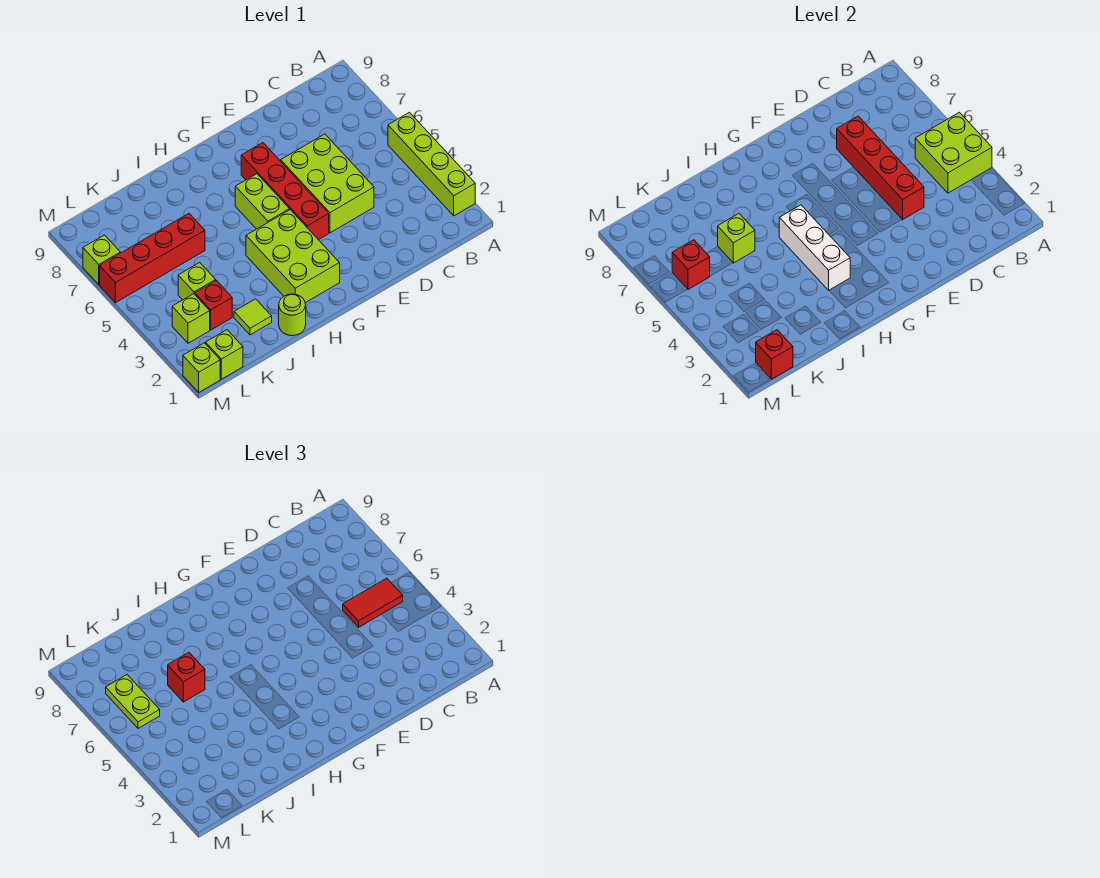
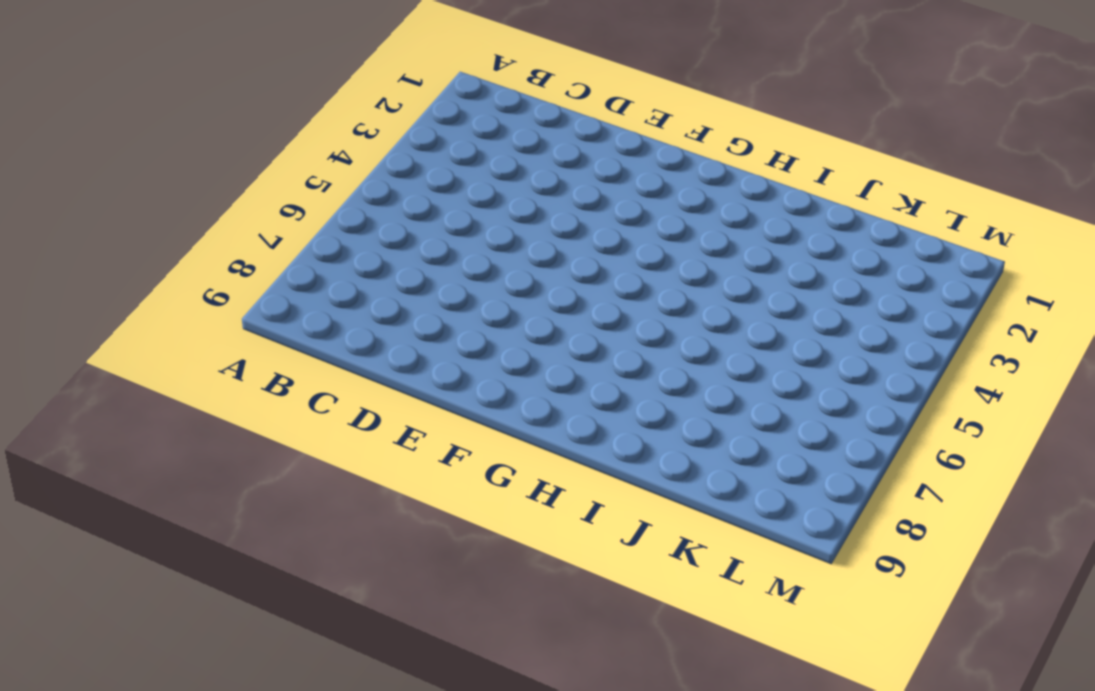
none -> lime brick A2:A5 level 1
none -> lime brick D4:E6 level 1
none -> red brick F4:F7 level 1

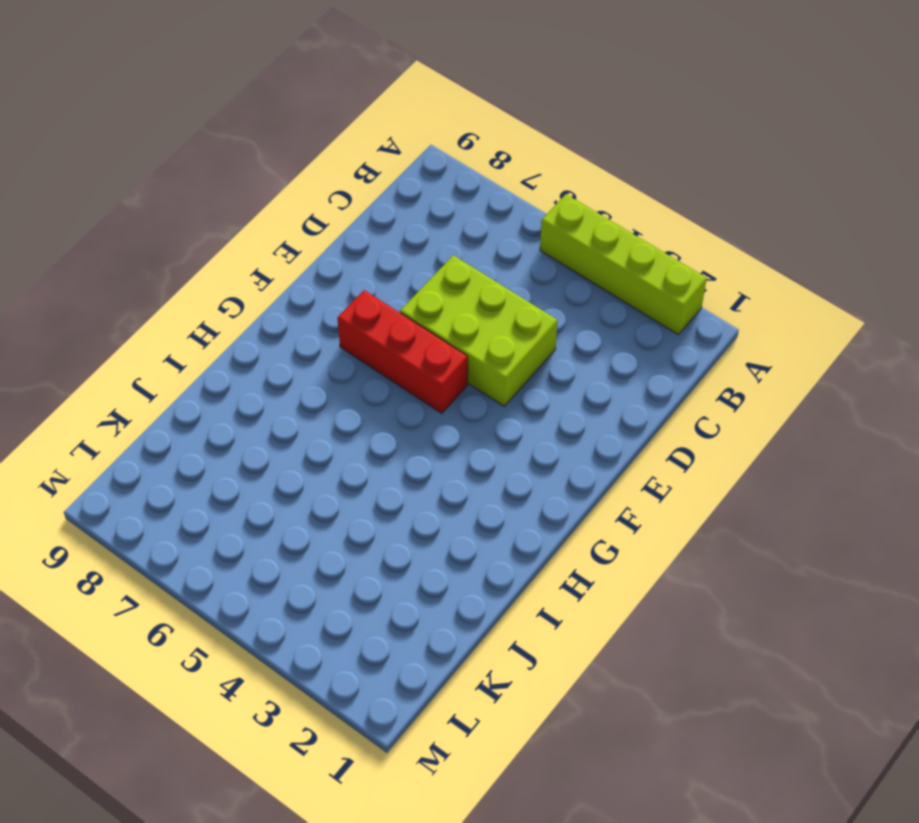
red brick F5:F7 level 1 -> red brick F4:F7 level 1
none -> lime brick G2:H4 level 1
none -> lime brick G5:G6 level 1
none -> lime round brick I1 level 1

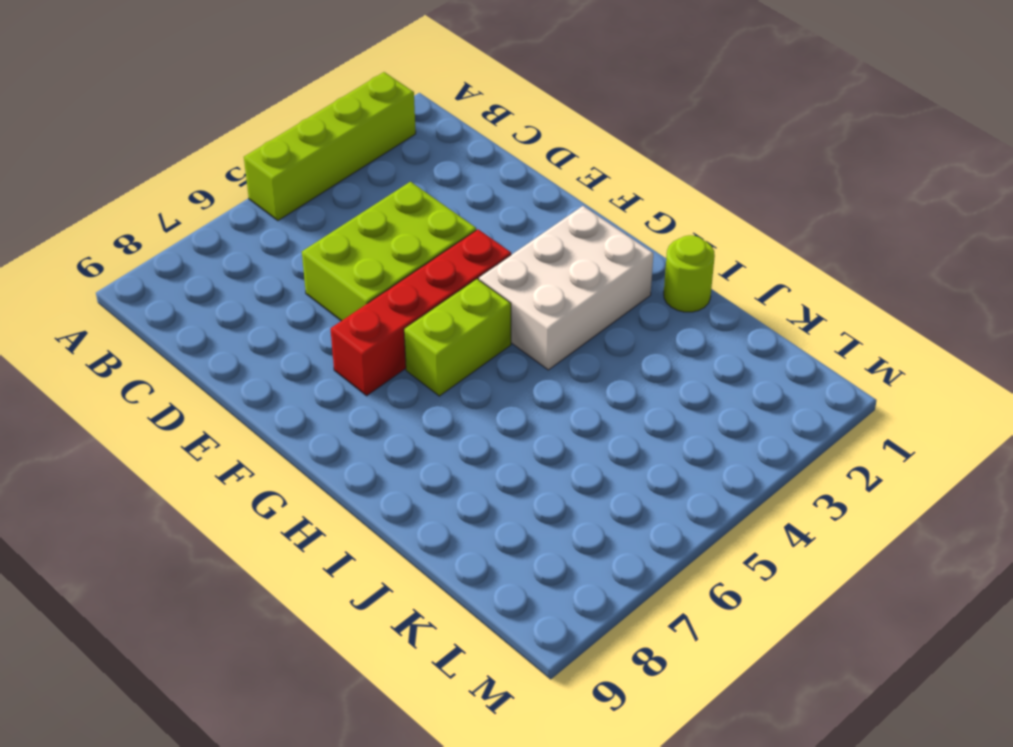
white brick G2:H4 level 1 -> lime brick G2:H4 level 1
none -> lime tile J2 level 1
none -> red brick J6:M6 level 1
none -> red brick K3 level 1

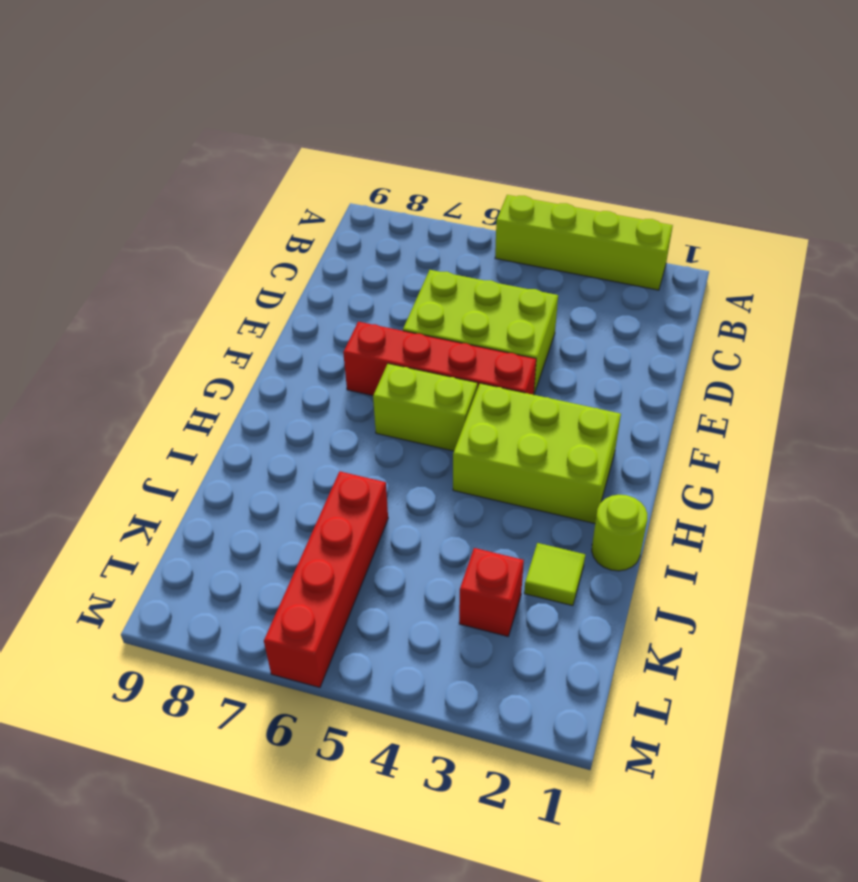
none -> lime brick K4 level 1
none -> lime brick L1 level 1
none -> lime brick L3 level 1

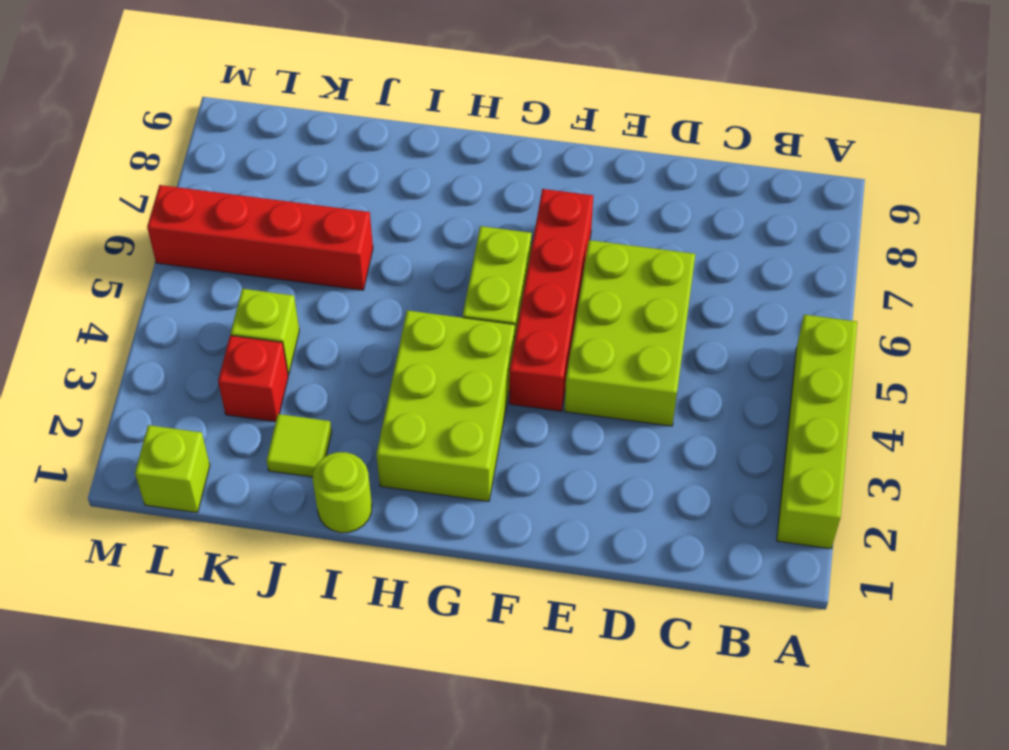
none -> lime brick L3 level 1
none -> lime brick M1 level 1
none -> lime brick M7 level 1

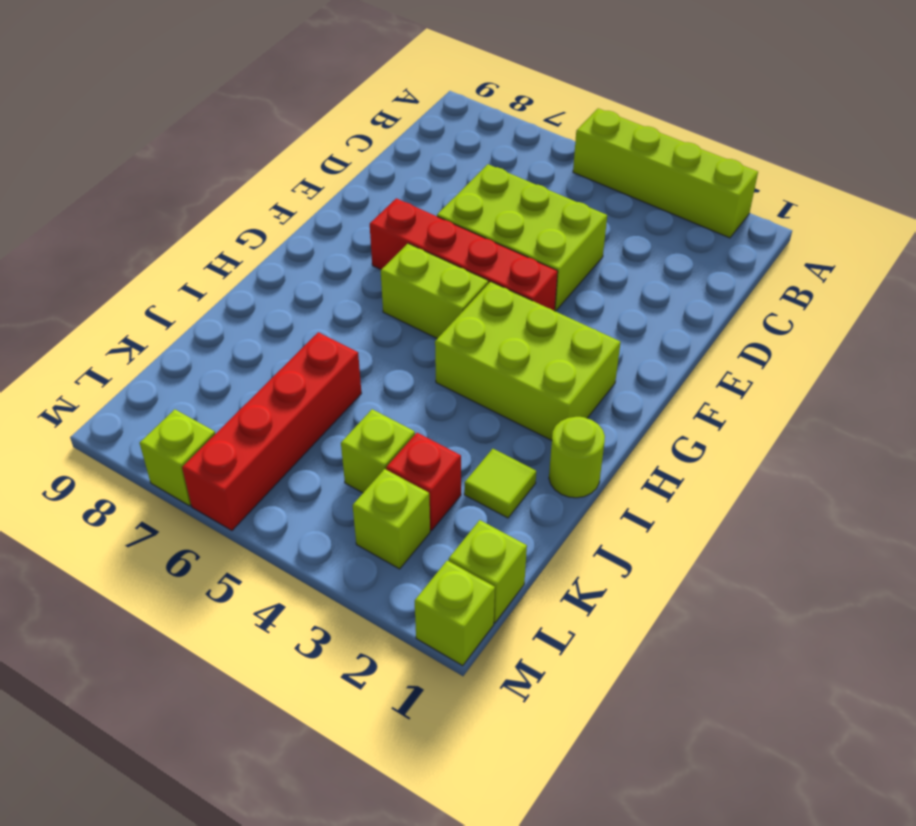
none -> lime brick A4:B5 level 2
none -> red brick D4:D7 level 2
none -> white brick H3:H5 level 2

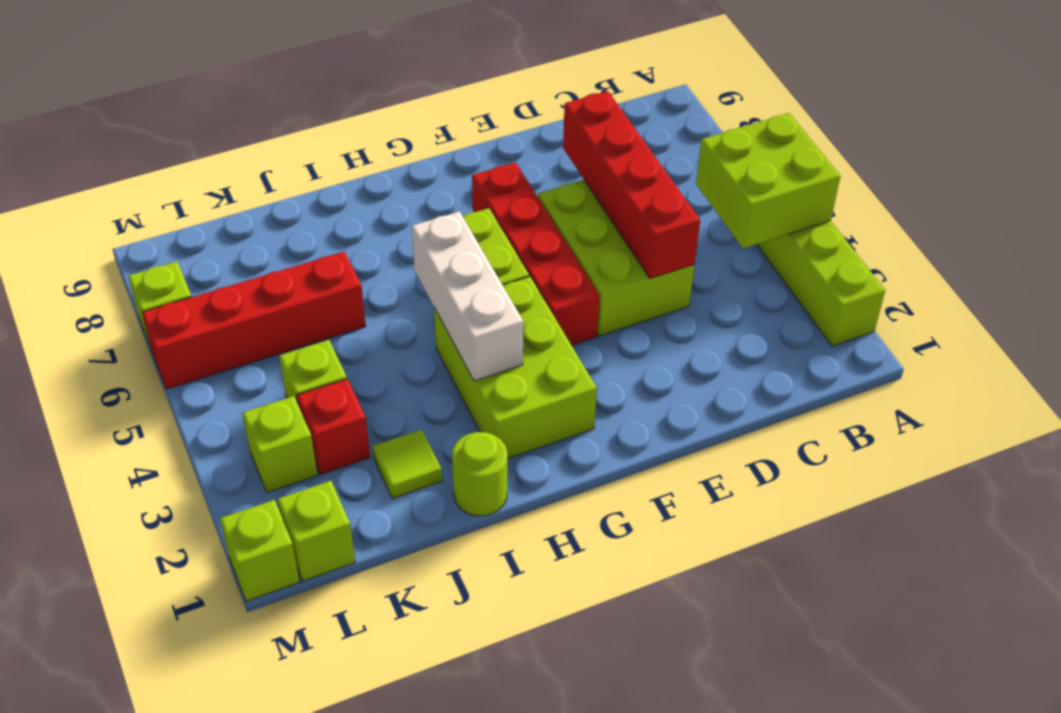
none -> lime brick J6 level 2
none -> red brick L1 level 2
none -> red brick L6 level 2

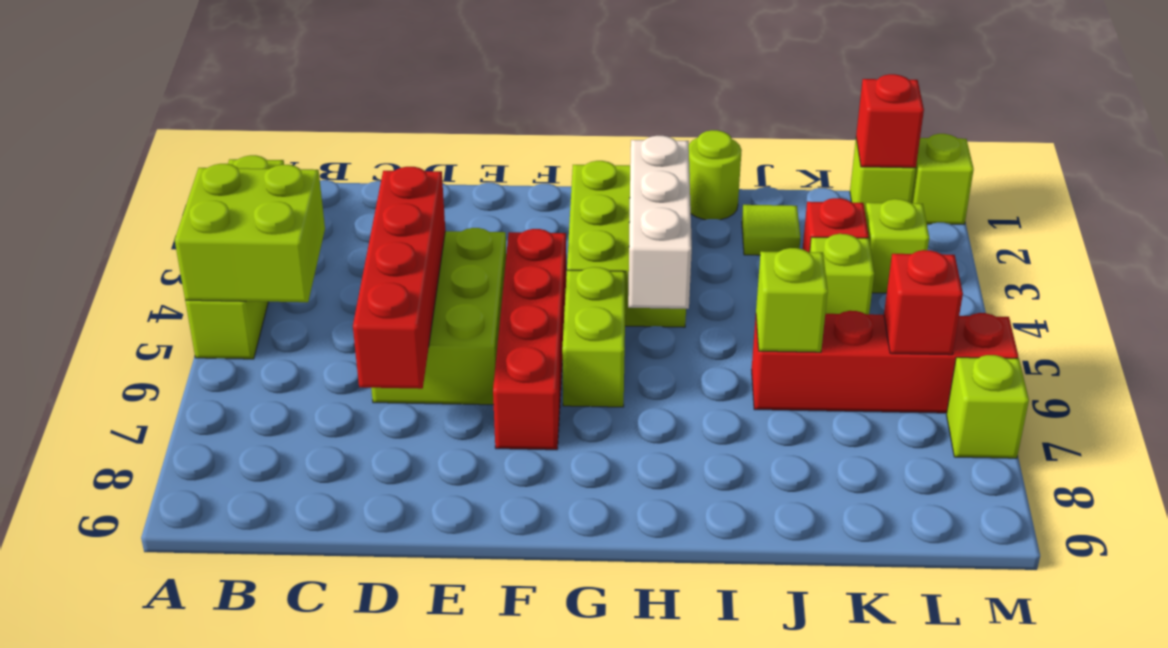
none -> red tile B5:C5 level 3
none -> red brick J6 level 3
none -> lime plate L6:L7 level 3

